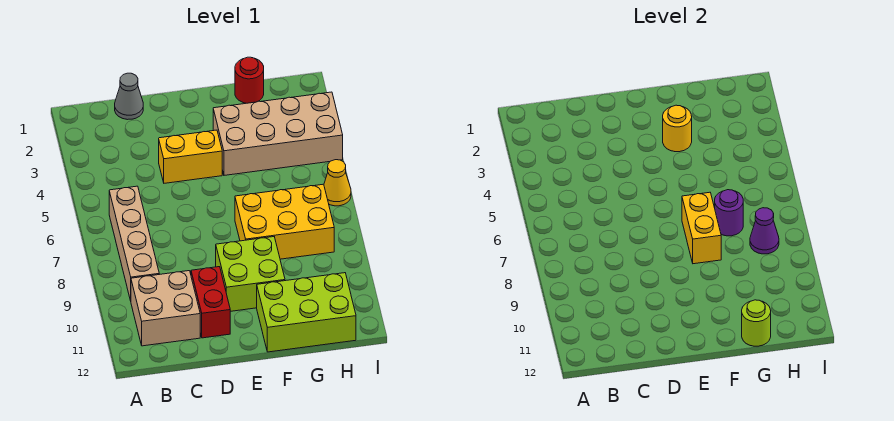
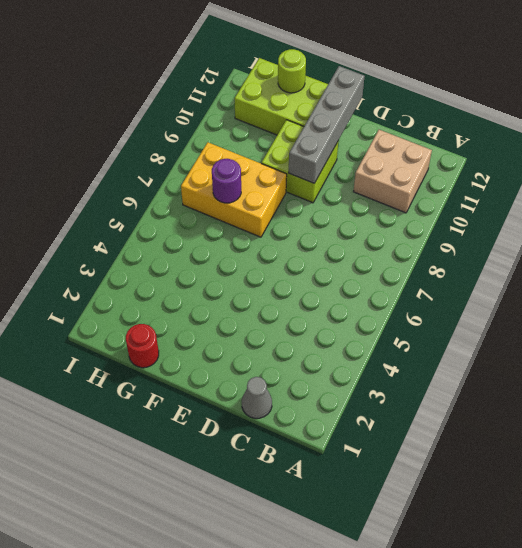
grey brick E9:E12 level 2 -> none
none -> tan brick B6:B9 level 1
none -> yellow brick D4:E4 level 1
none -> red brick D10:D11 level 1

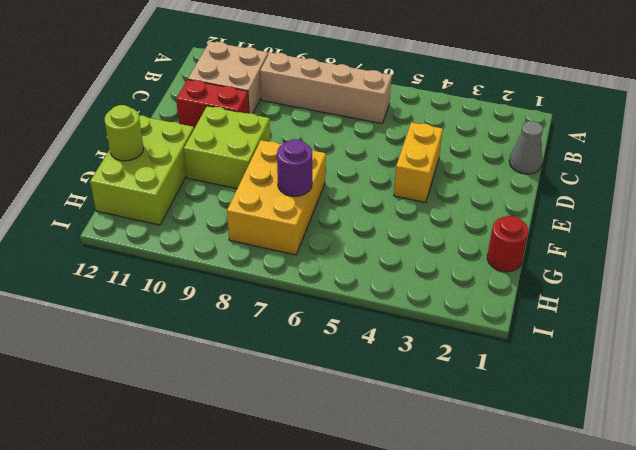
none -> tan brick F3:I4 level 1
none -> yellow cone I6 level 1
none -> yellow round brick F3 level 2

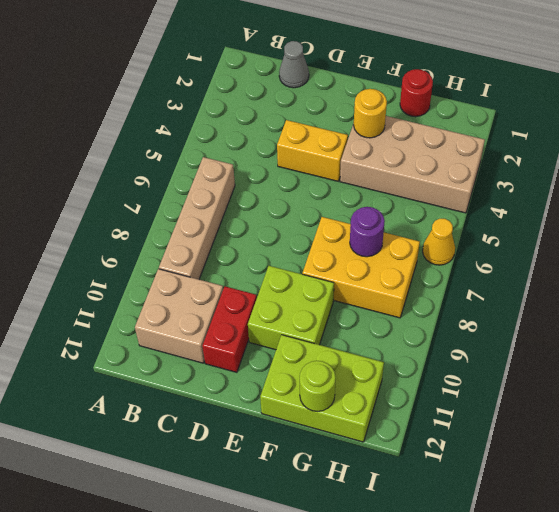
none -> yellow brick F7:F8 level 2
none -> purple cone H8 level 2

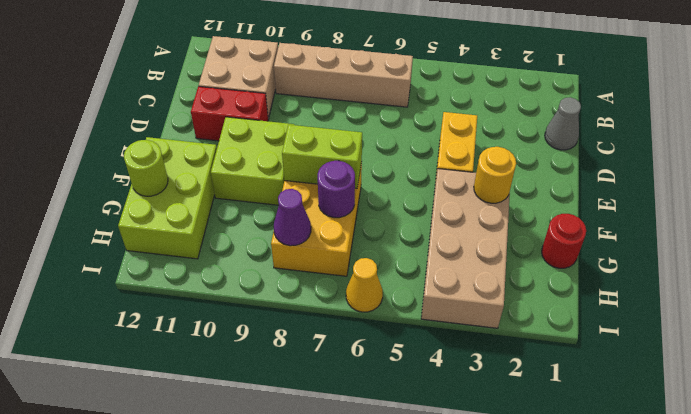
lime brick F7:F8 level 2 -> yellow brick F7:F8 level 2

